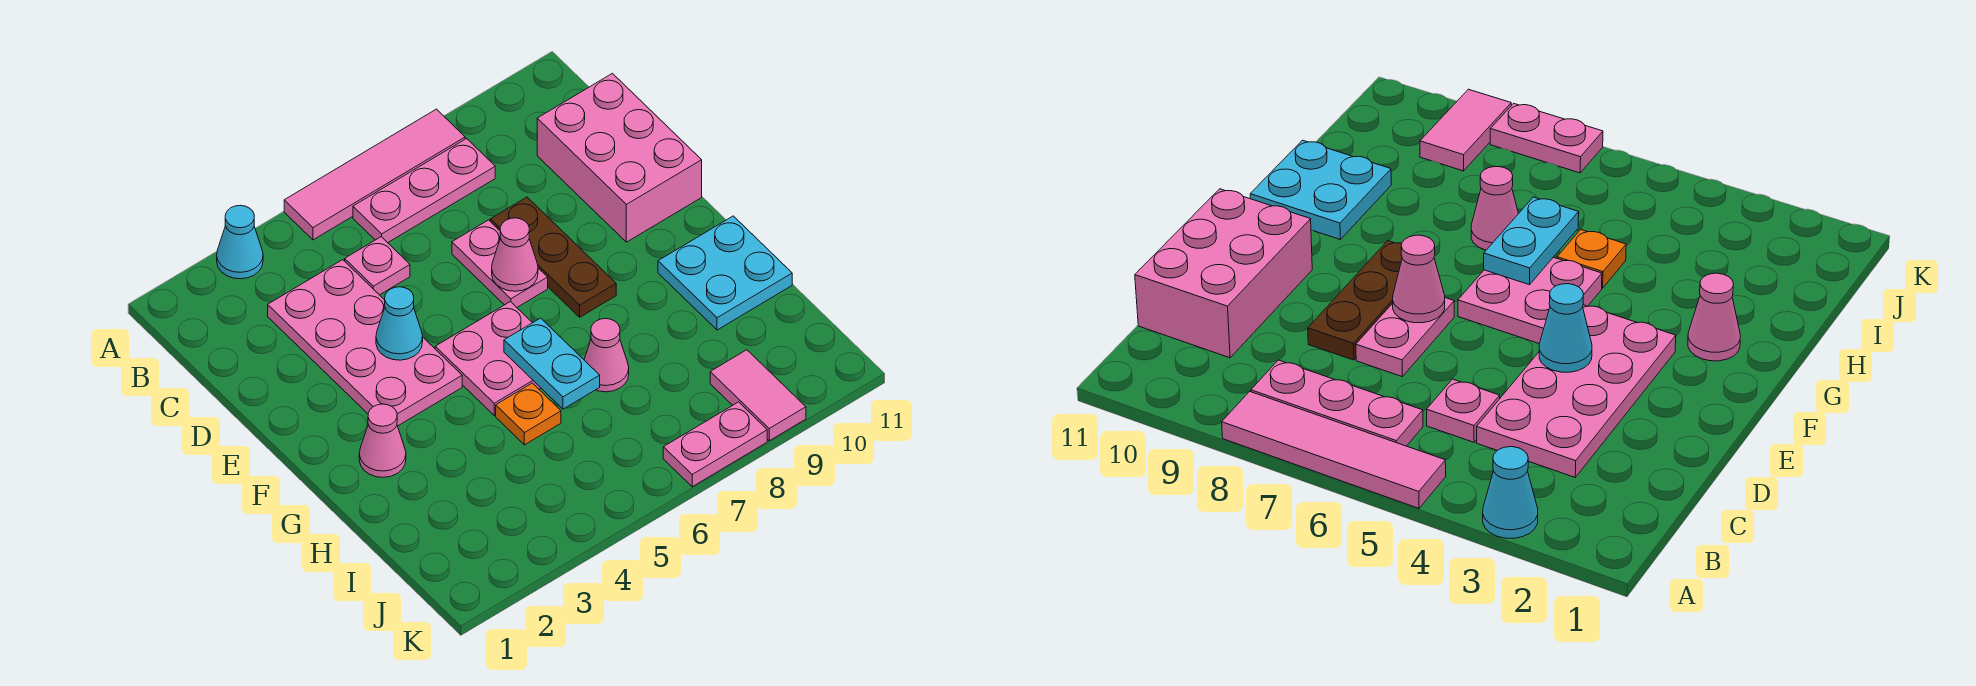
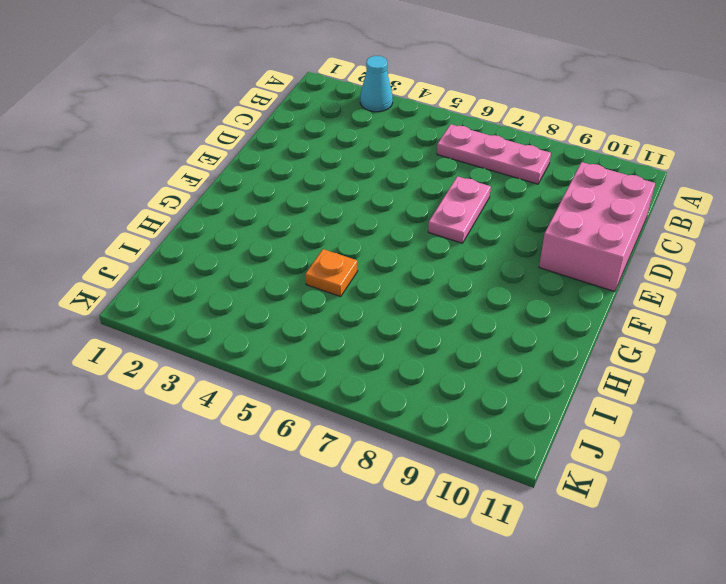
none -> pink tile A5:A8 level 1
none -> pink plate C3:F4 level 1
none -> pink plate C5 level 1

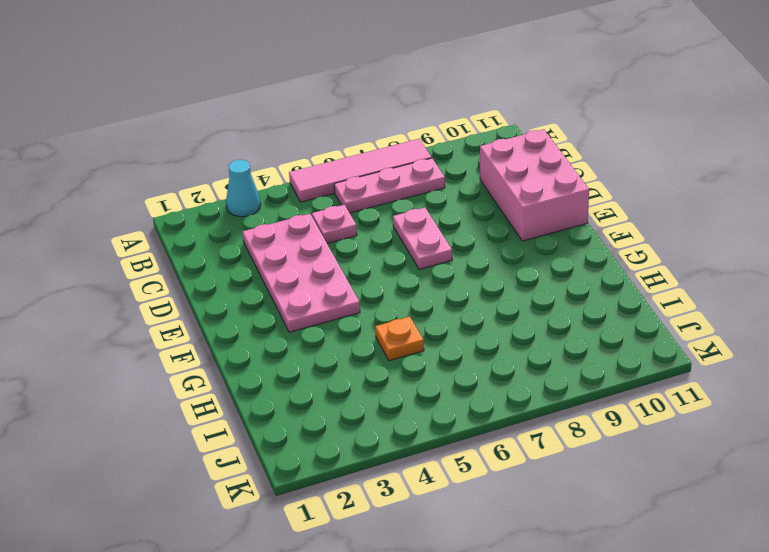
none -> brown plate D8:F8 level 1
none -> pink plate F5:G6 level 1
none -> pink cone G2 level 1

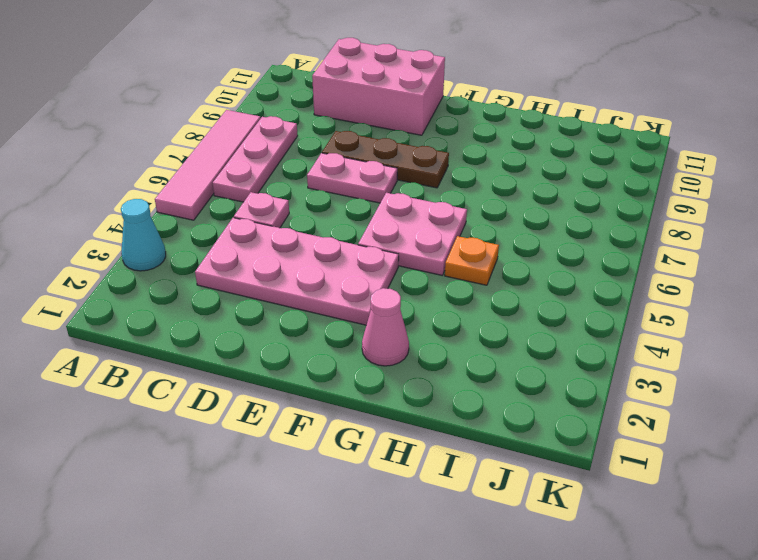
none -> cyan plate G10:H11 level 1
none -> pink cone H7 level 1
none -> pink tile J9:K9 level 1

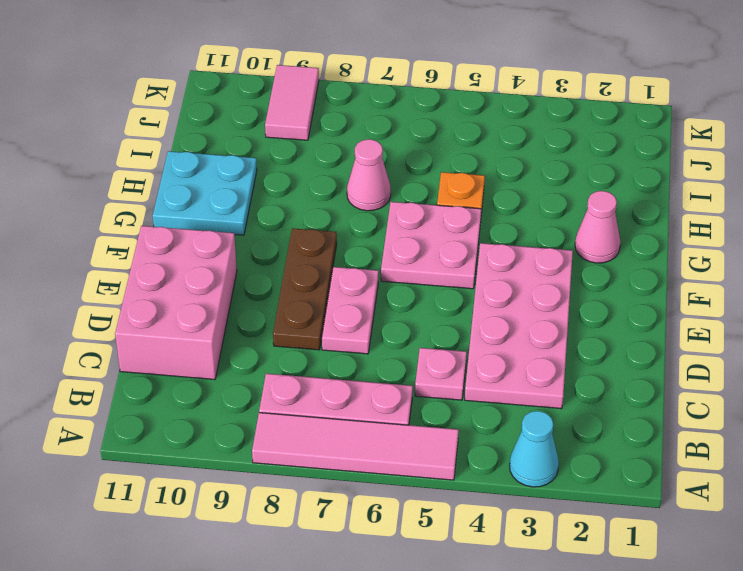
none -> pink plate K7:K8 level 1
none -> cyan cone E4 level 2
none -> pink cone E7 level 2

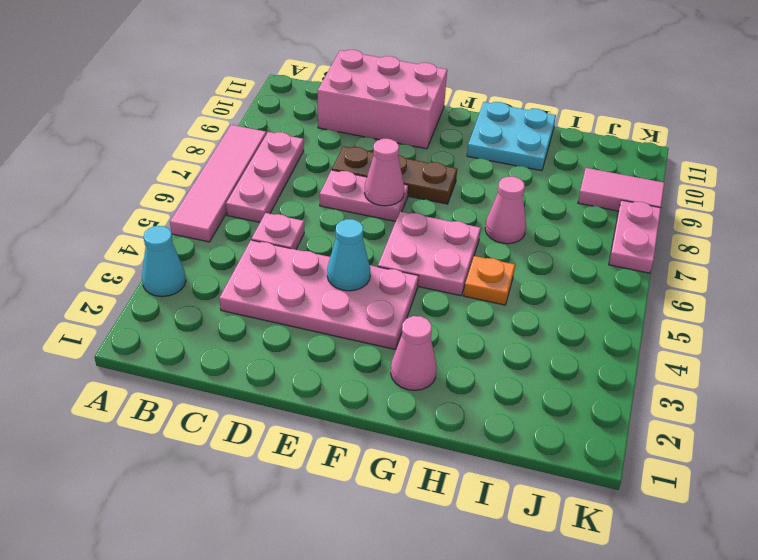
none -> cyan plate G6:H6 level 2

